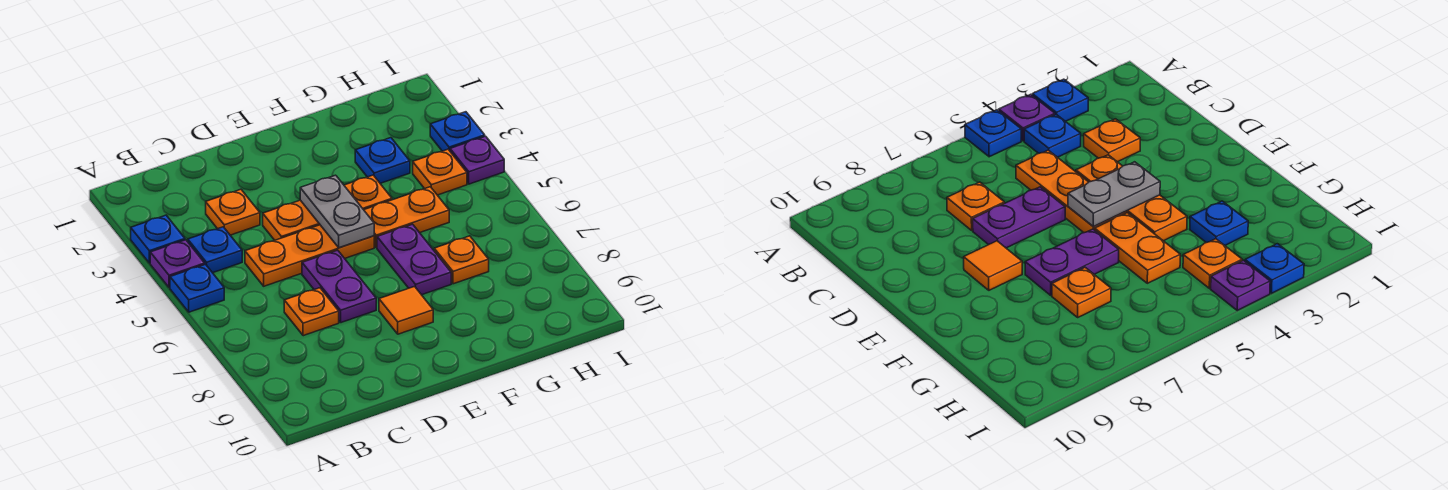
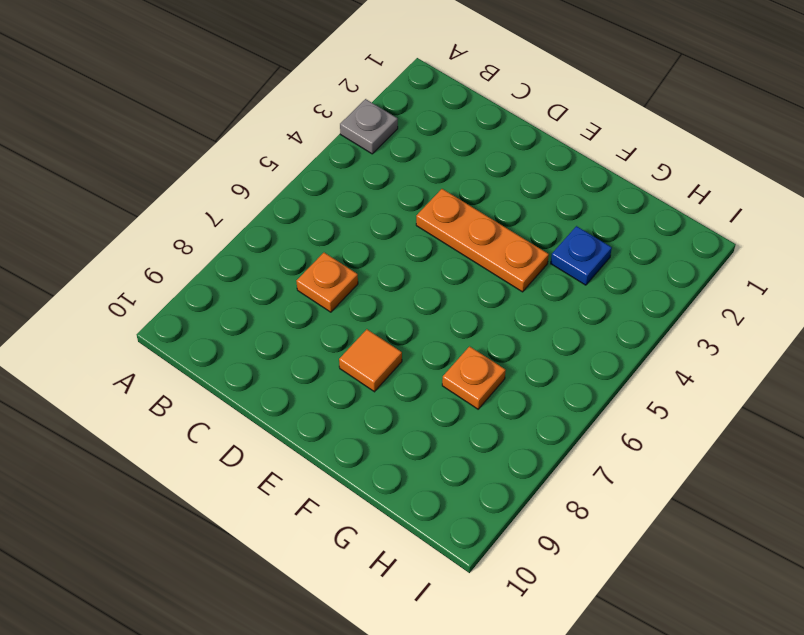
grey plate A3 level 1 -> blue plate A3 level 1
none -> purple plate A4 level 1
none -> blue plate A5 level 1
none -> blue plate B4 level 1

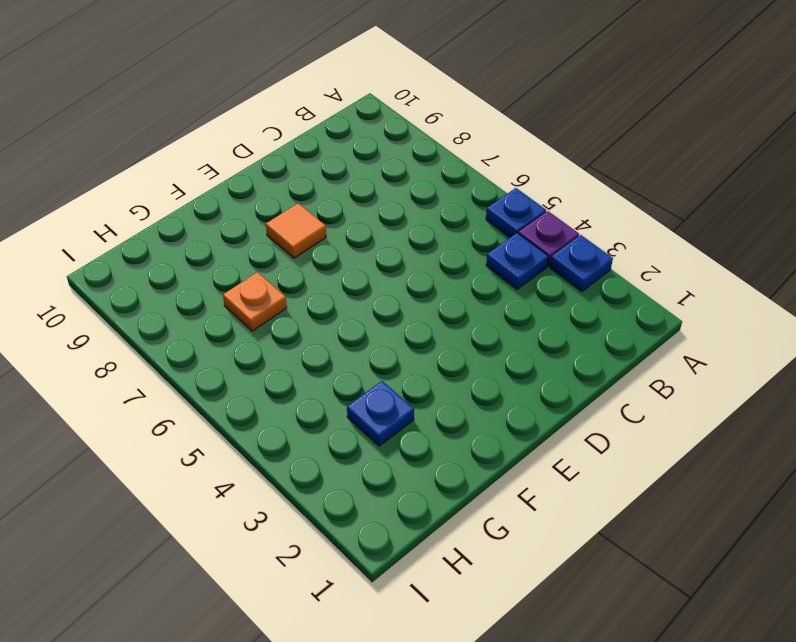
none -> orange plate C3 level 1
none -> orange plate C5:E5 level 1
none -> orange plate C7 level 1

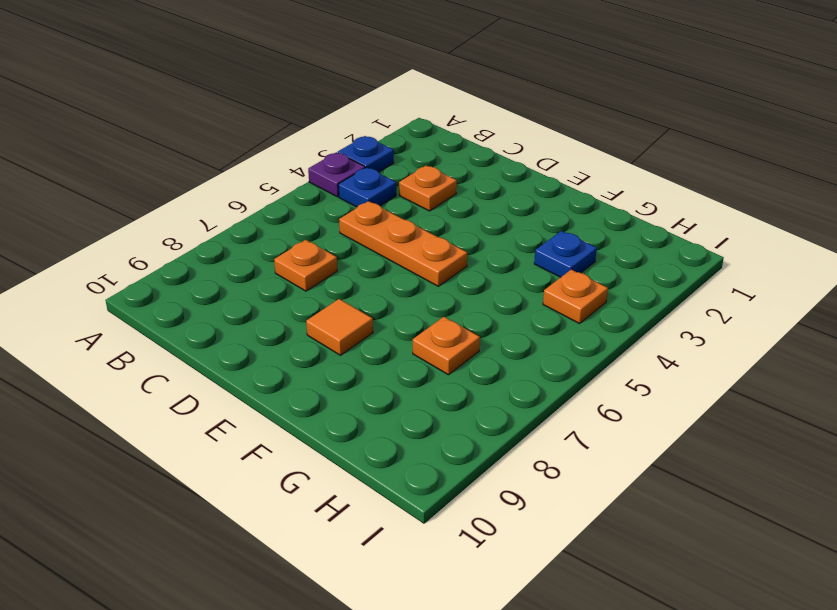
none -> blue plate A5 level 1
none -> orange plate D4:F4 level 1
none -> purple plate D6:D7 level 1

